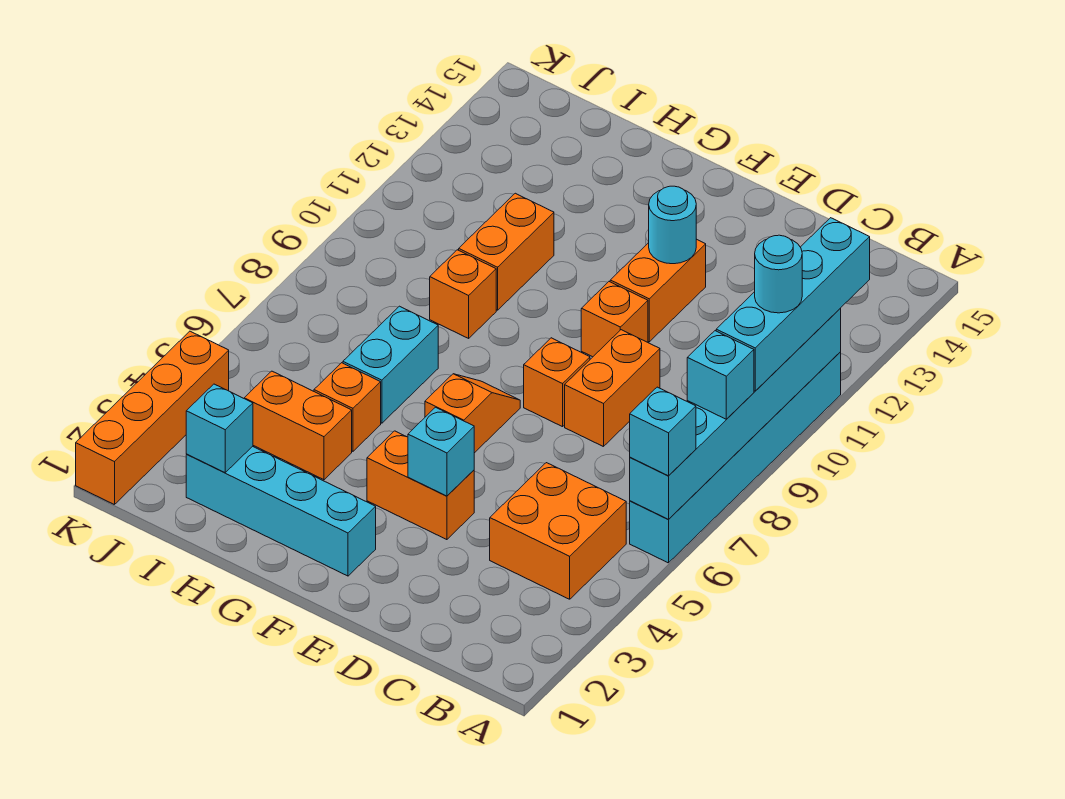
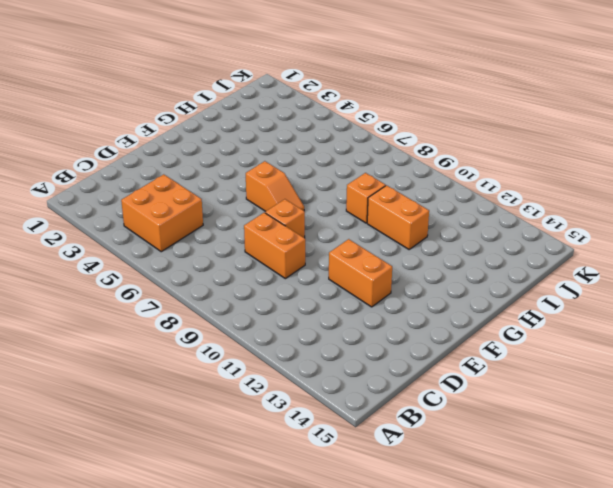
none -> cyan brick A6:A11 level 1
none -> orange brick E4:F4 level 1
none -> orange brick E10 level 1

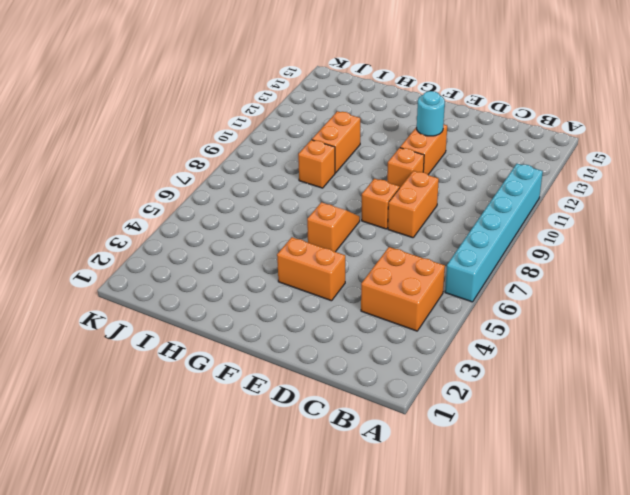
none -> cyan brick F2:I2 level 1
none -> orange brick H4:I4 level 1
none -> orange brick H5 level 1

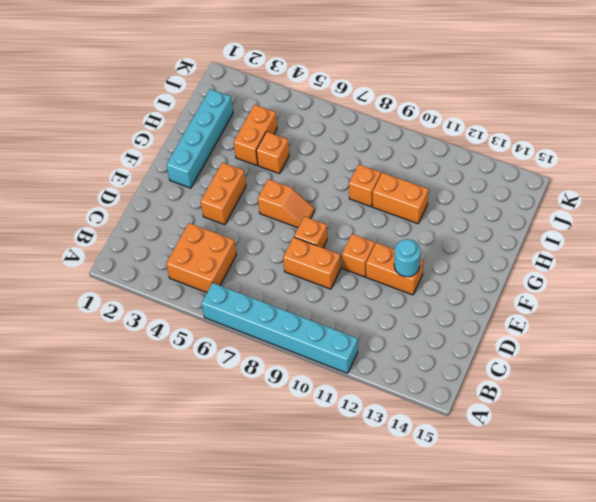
none -> cyan brick H6:H7 level 1
none -> orange brick K1:K4 level 1
none -> cyan brick A6:A11 level 2

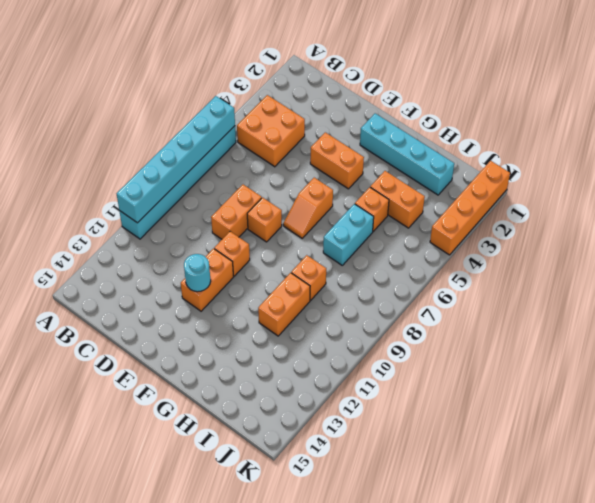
none -> cyan brick E4 level 2
none -> cyan brick I2 level 2
none -> cyan brick A6 level 3

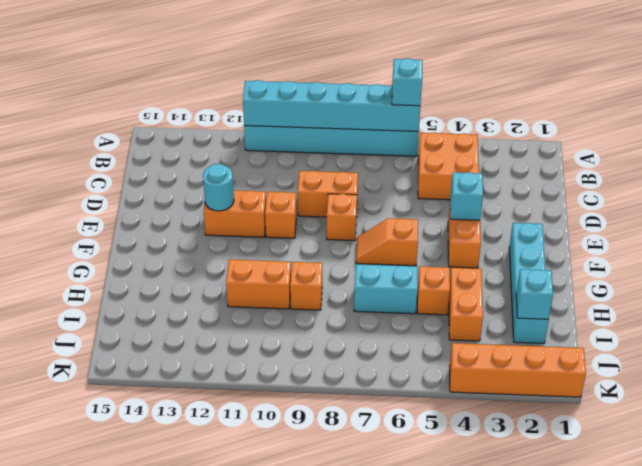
none -> cyan brick A8 level 3
none -> cyan brick A9:A12 level 3
none -> cyan round brick A10 level 4

